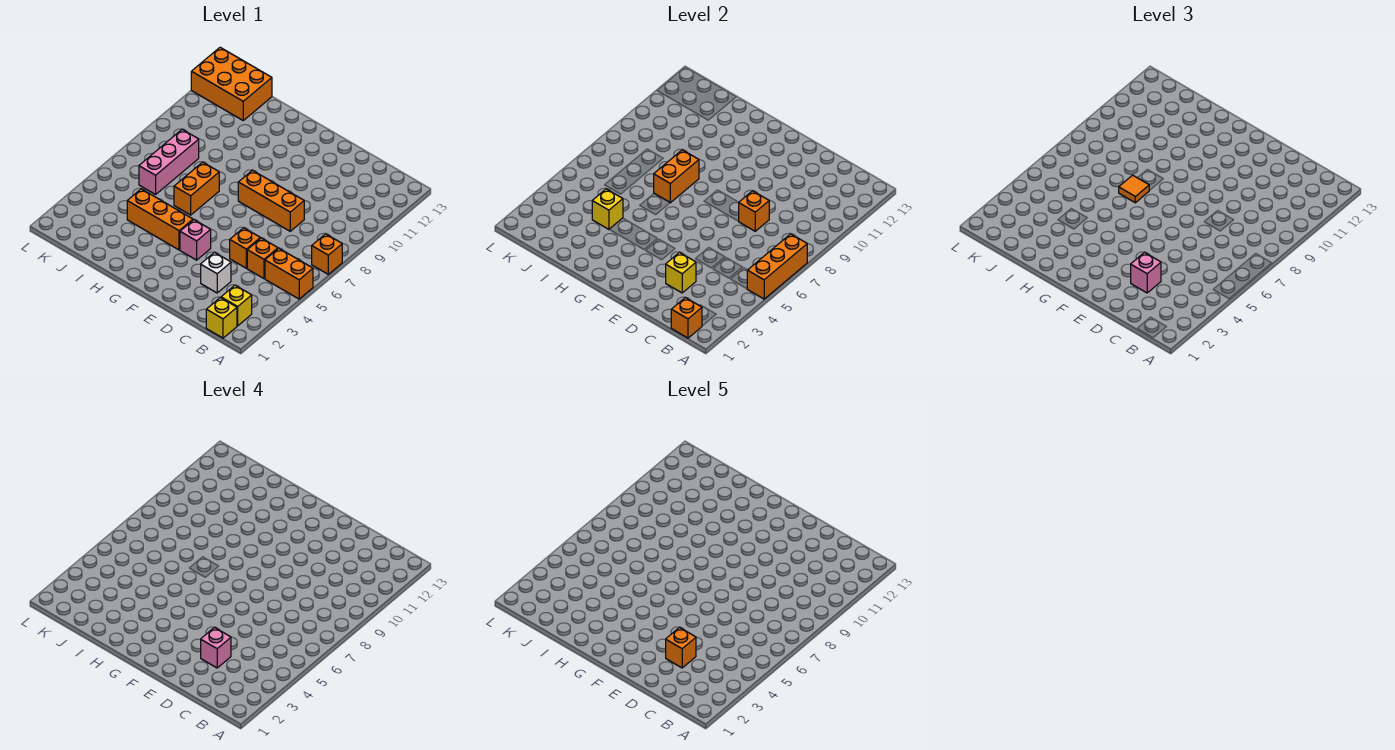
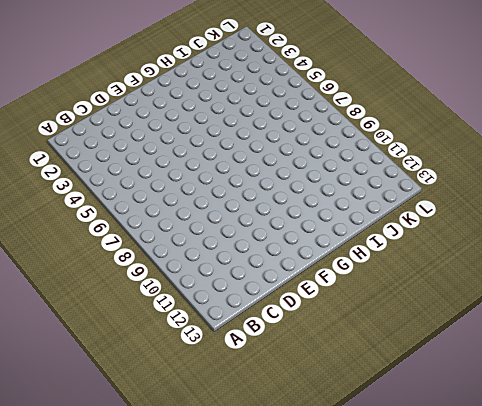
none -> orange brick A5:B5 level 1
none -> orange brick A7 level 1
none -> yellow brick B1 level 1

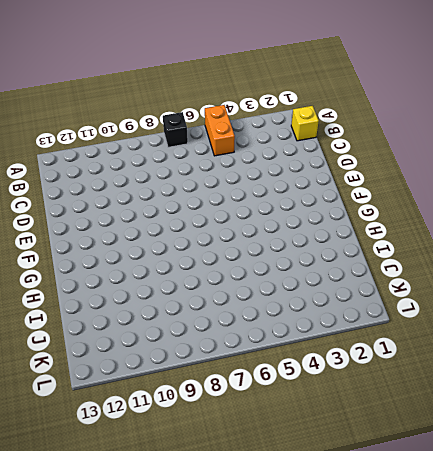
black brick A7 level 1 -> orange brick A7 level 1
none -> yellow brick B2 level 1
none -> orange brick C5 level 1
none -> white brick D3 level 1

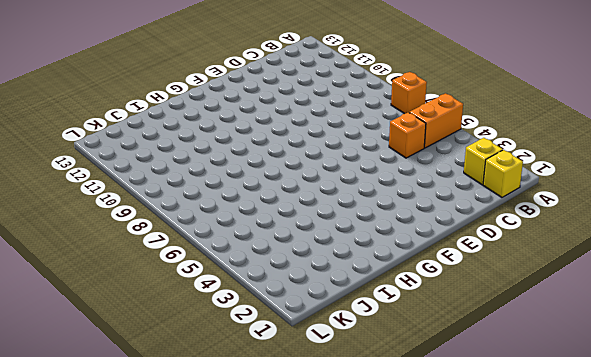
none -> white brick D3 level 1
none -> orange brick D5 level 1
none -> orange brick D8:F8 level 1

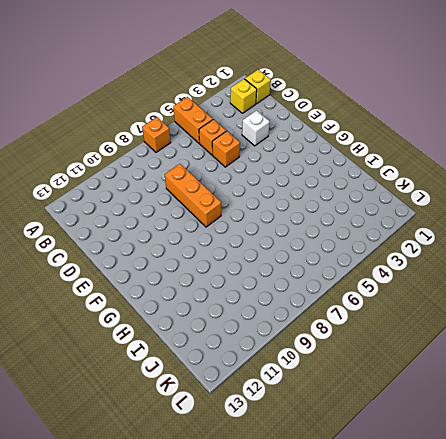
none -> pink brick F4 level 1
none -> orange brick G4:I4 level 1
none -> orange brick H6:H7 level 1

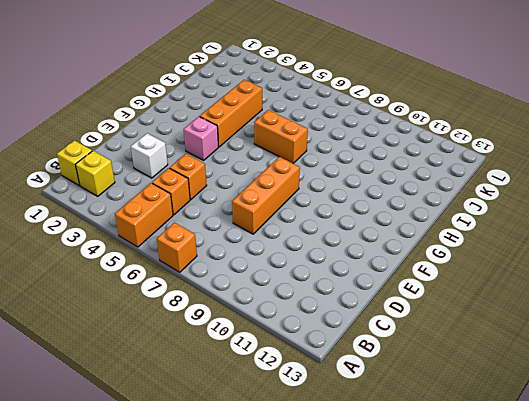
none -> pink brick J6:J8 level 1
none -> orange brick J12:L13 level 1
none -> orange brick A5:A7 level 2

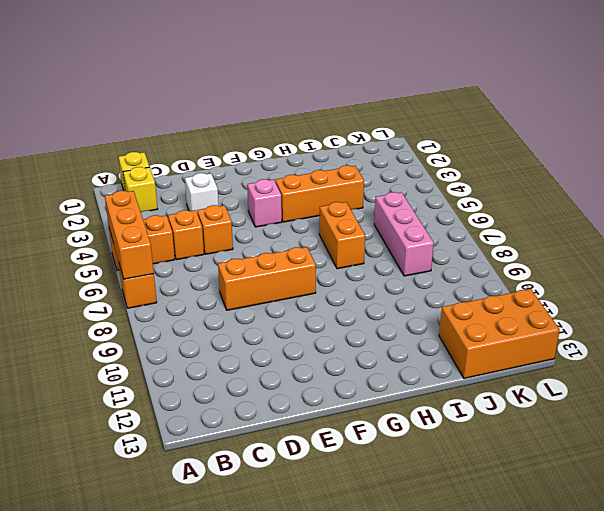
none -> orange brick B1 level 2
none -> yellow brick D3 level 2
none -> orange brick D8 level 2

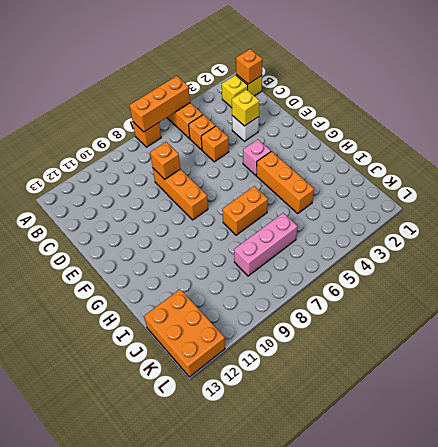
none -> orange brick H7:H8 level 2
none -> yellow brick I4 level 2
none -> pink brick D3 level 3

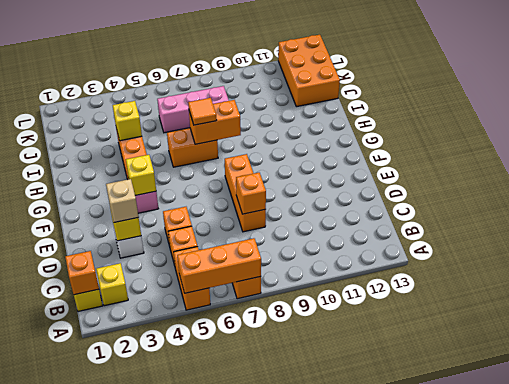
tan brick D3 level 3 -> pink brick D3 level 3
yellow brick F4 level 2 -> none
none -> pink brick D3 level 4
none -> orange brick D3 level 5

